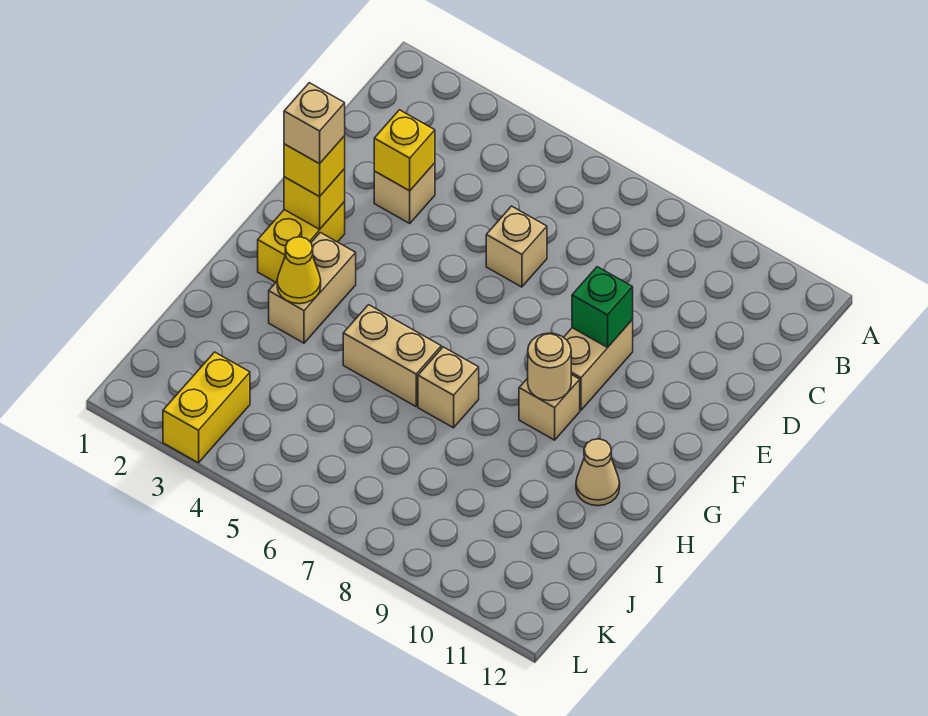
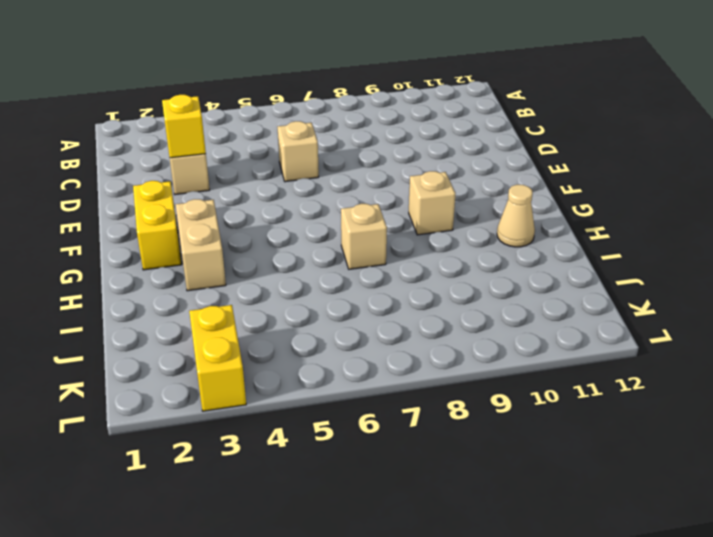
none -> tan brick E9:F9 level 1
none -> tan brick H5:H6 level 1
none -> green brick E9 level 2

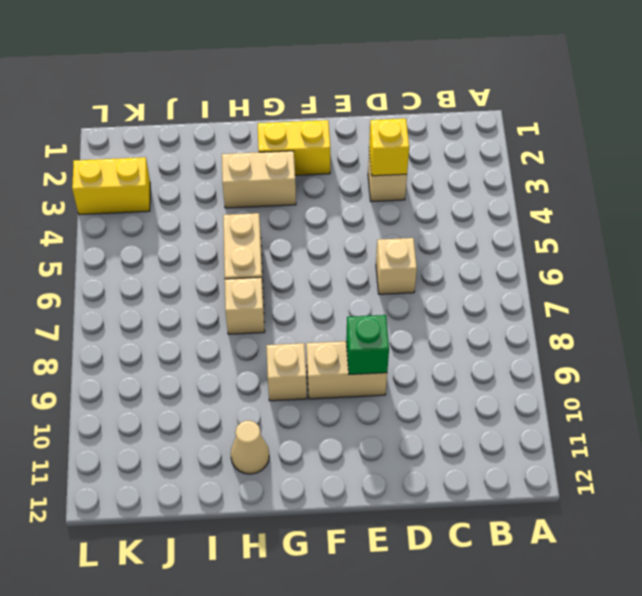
none -> yellow brick F2 level 2
none -> tan round brick G9 level 2
none -> yellow cone H3 level 2

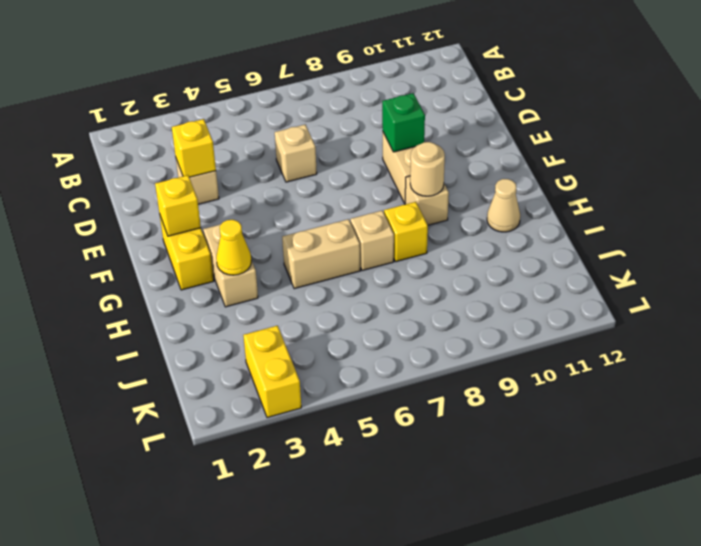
yellow brick H8 level 1 -> yellow brick F2 level 3
none -> tan brick F2 level 4

